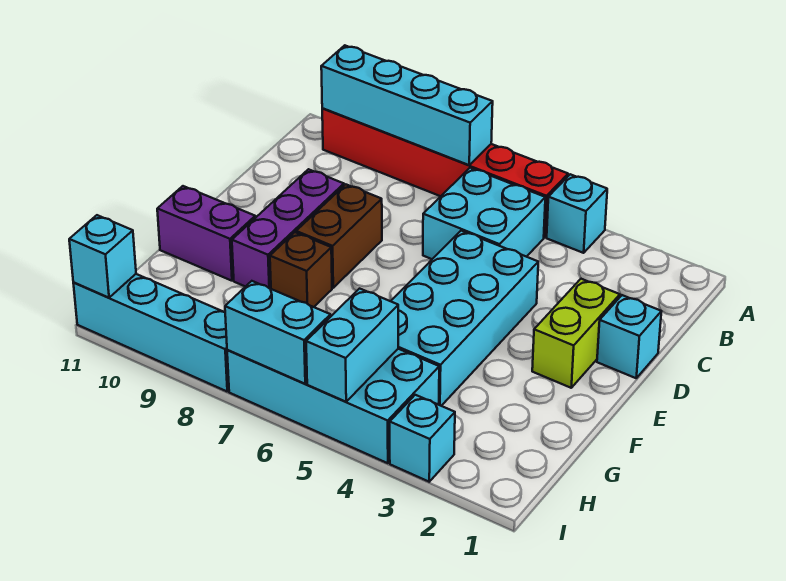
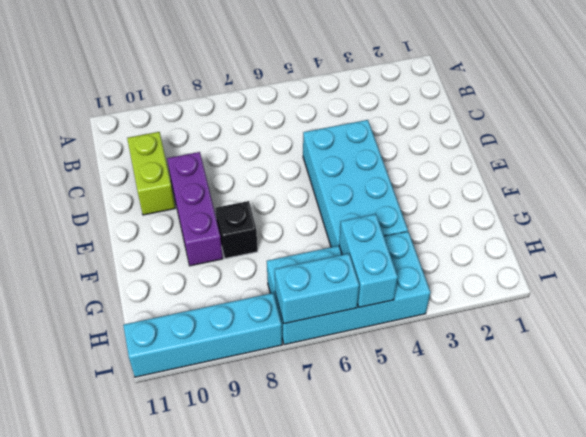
lime brick C10:D10 level 1 -> lime brick D2:E2 level 1
black brick F8 level 1 -> brown brick F8 level 1
none -> cyan brick A4 level 1
none -> red brick A5:A10 level 1
none -> cyan brick B5:C6 level 1

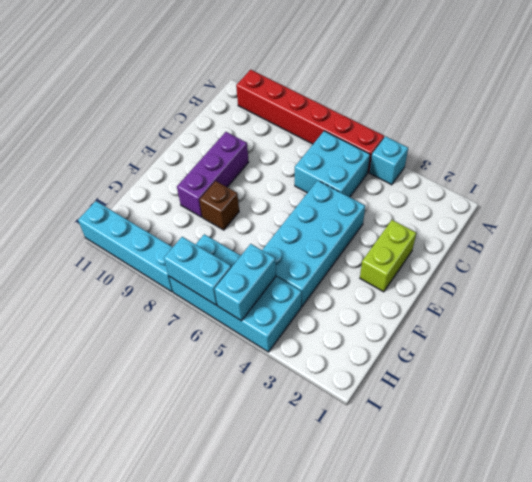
none -> cyan brick D1 level 1
none -> brown brick D8:E8 level 1
none -> purple brick F10:F11 level 1

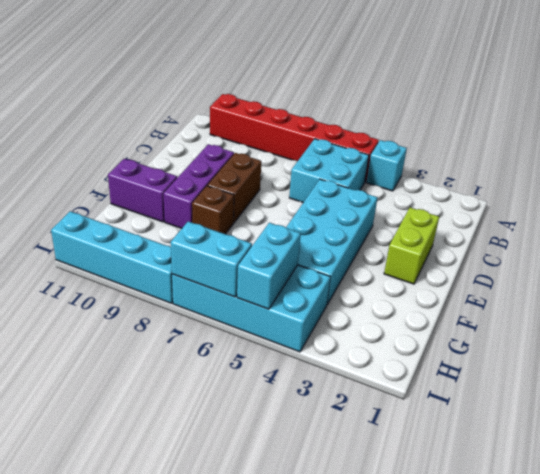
none -> cyan brick D1 level 1
none -> cyan brick I3 level 1
none -> cyan brick A7:A10 level 2

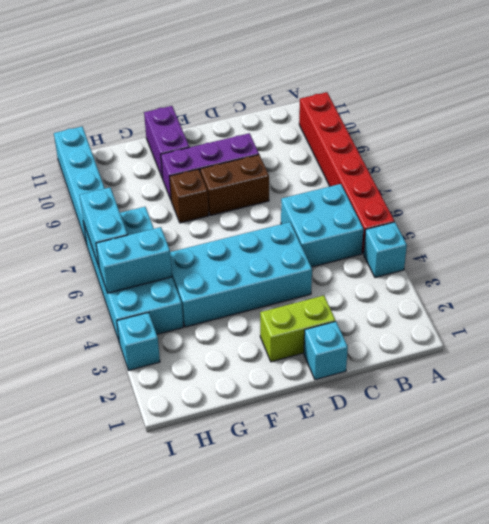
none -> cyan brick A7:A10 level 2
none -> cyan brick I11 level 2

